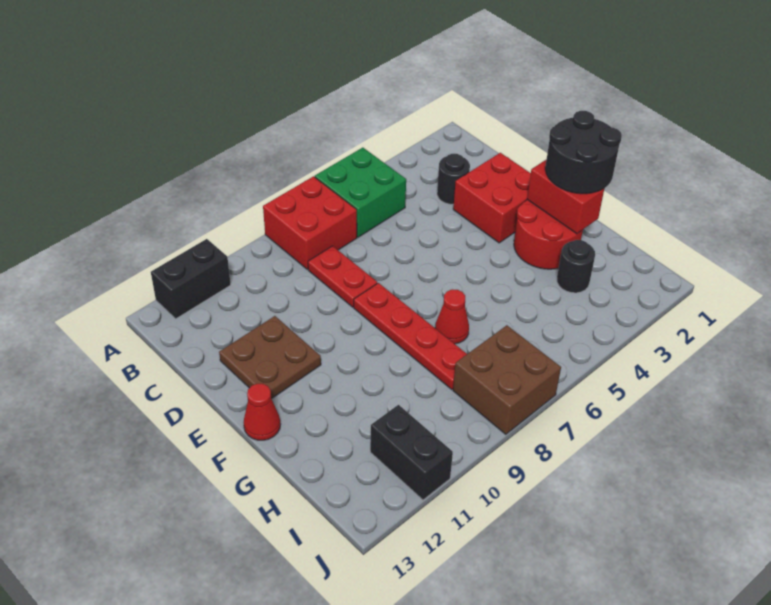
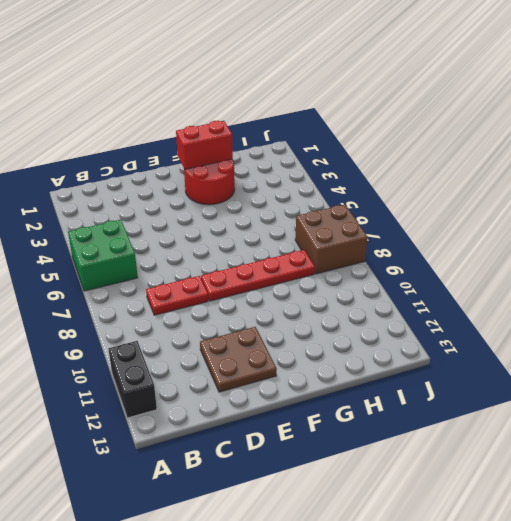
none -> red brick A7:B8 level 1
none -> black round brick C3 level 1
none -> red brick D2:E3 level 1

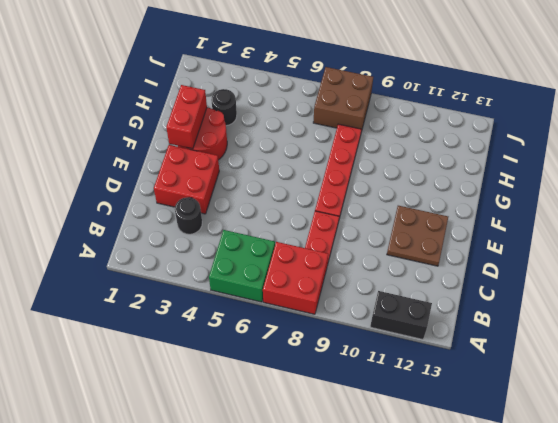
none -> red cone F13 level 1
none -> red cone G7 level 1
none -> black brick I11:J11 level 1

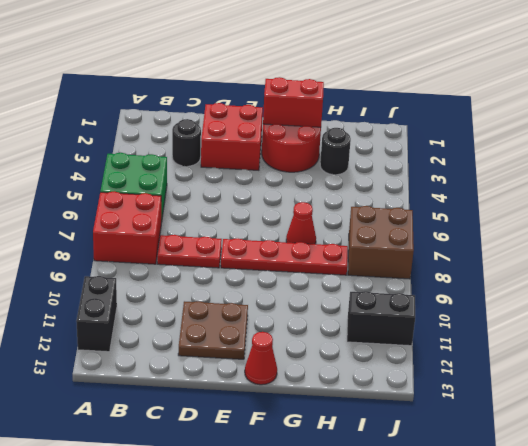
none -> black round brick F1:G2 level 3

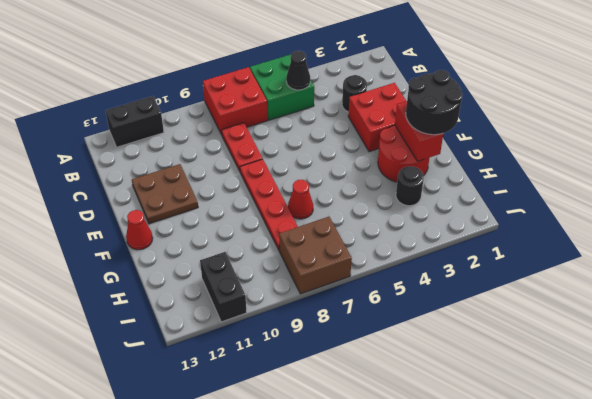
black cone B5 level 2 -> none

